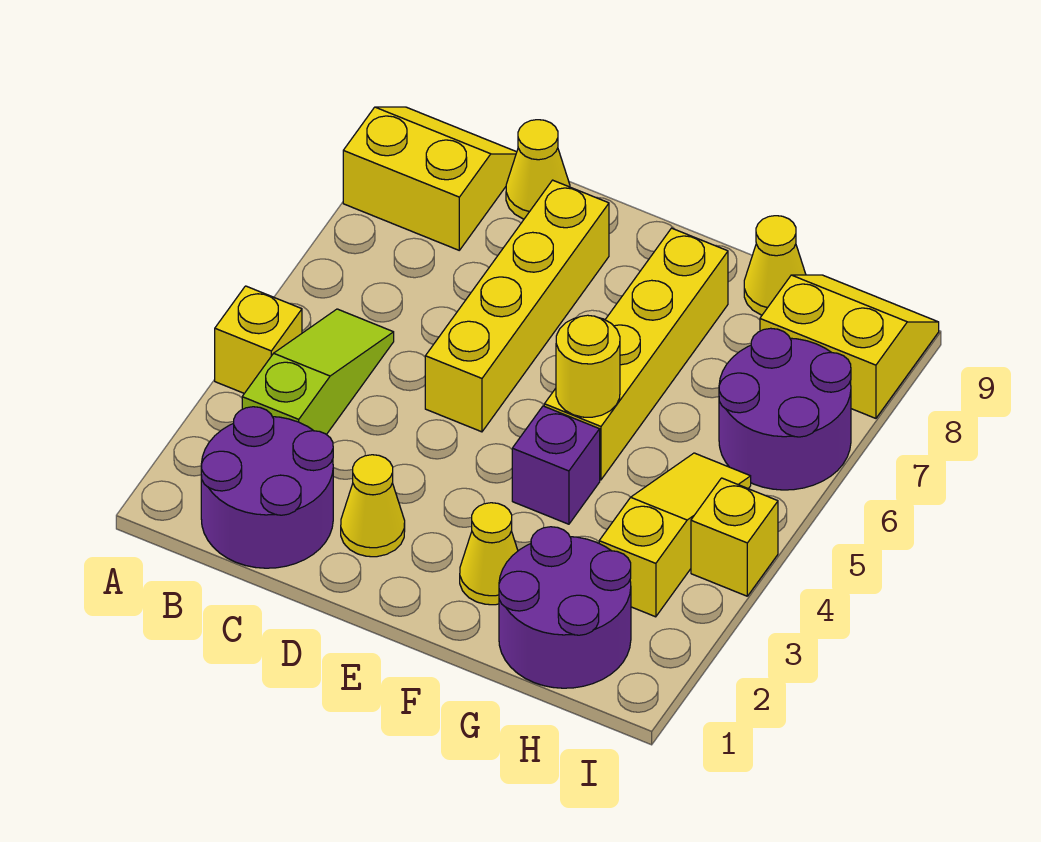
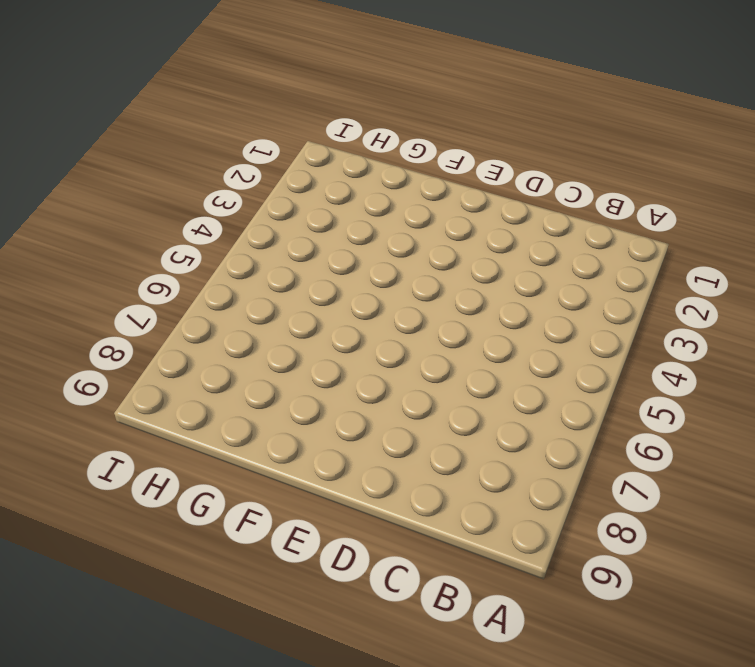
none -> yellow brick A4 level 1
none -> yellow slope A8:B9 level 1 top 8
none -> purple round brick B1:C2 level 1

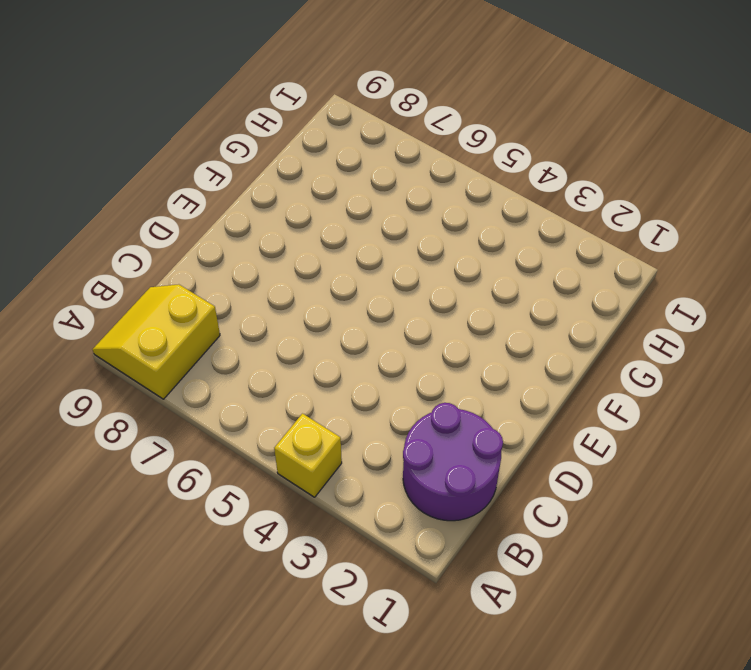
none -> lime slope B3:B5 level 1 top 3
none -> yellow cone C9 level 1
none -> yellow cone D2 level 1

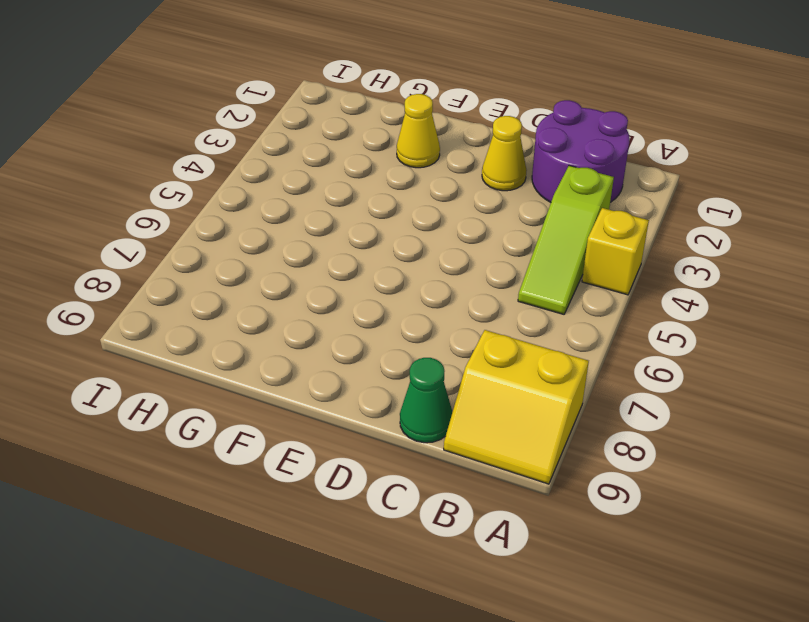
green cone C9 level 1 -> yellow cone C9 level 1
none -> yellow brick D5:D8 level 1
none -> purple brick F4 level 1
none -> yellow brick F5:F8 level 1

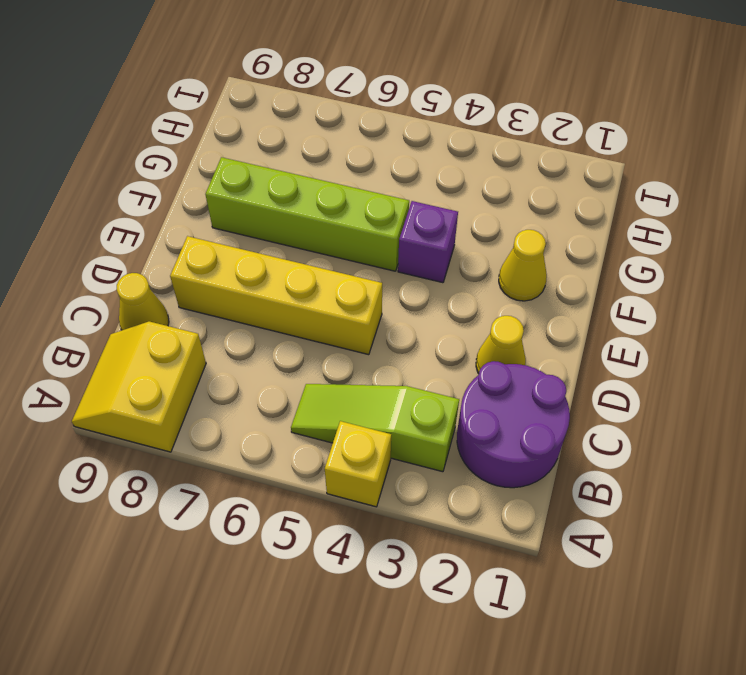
lime brick F5:F8 level 1 -> yellow brick F5:F8 level 1
none -> purple round brick G1:H2 level 1
none -> yellow cone G9 level 1
none -> yellow slope H3:H5 level 1 top 3

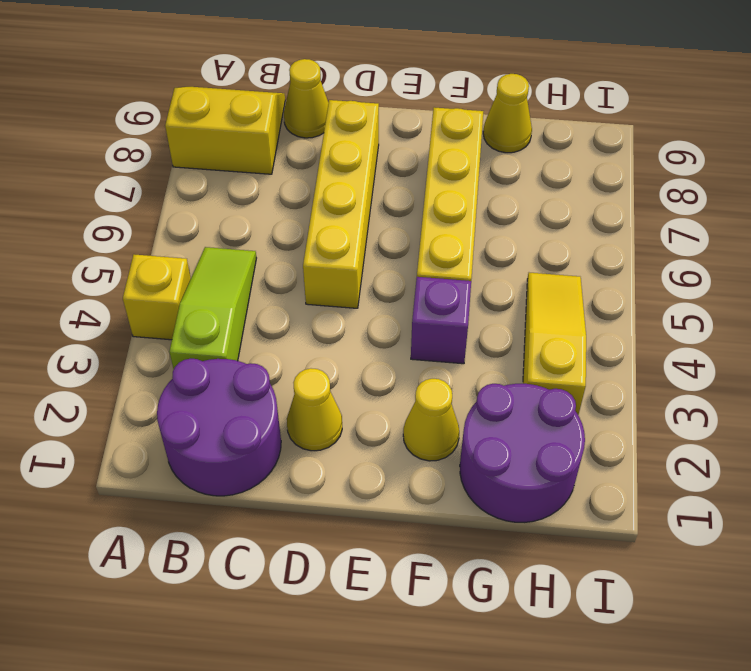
none -> purple round brick H6:I7 level 1
none -> yellow slope H8:I9 level 1 top 8
none -> yellow brick I4 level 1

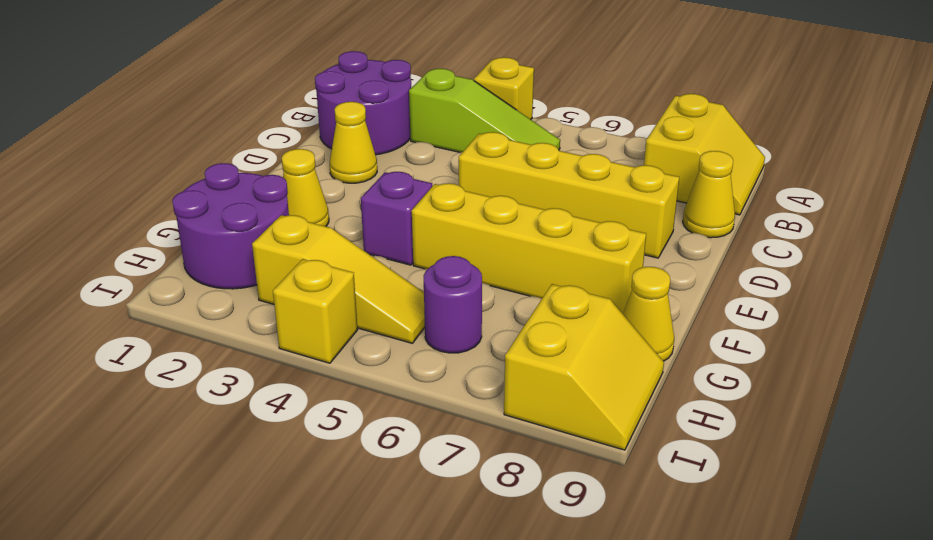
purple round brick H6 level 1 -> purple round brick H6:I7 level 1
none -> yellow round brick F5 level 2

